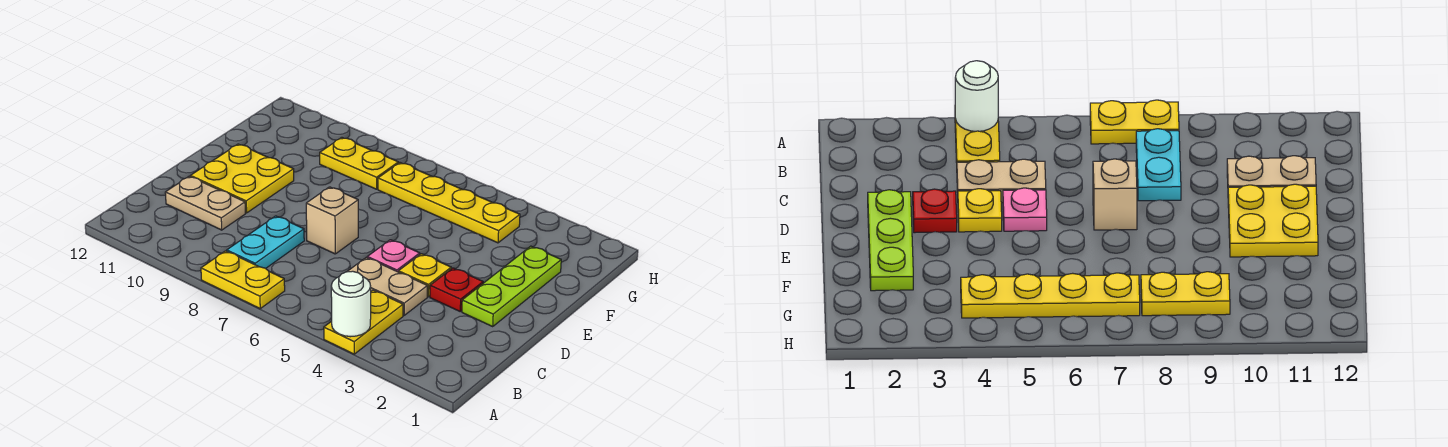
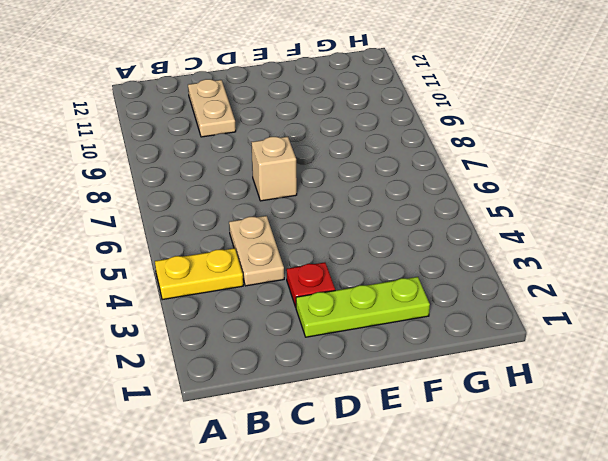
none -> yellow plate A7:A8 level 1
none -> cyan plate B8:C8 level 1
none -> yellow plate D4 level 1

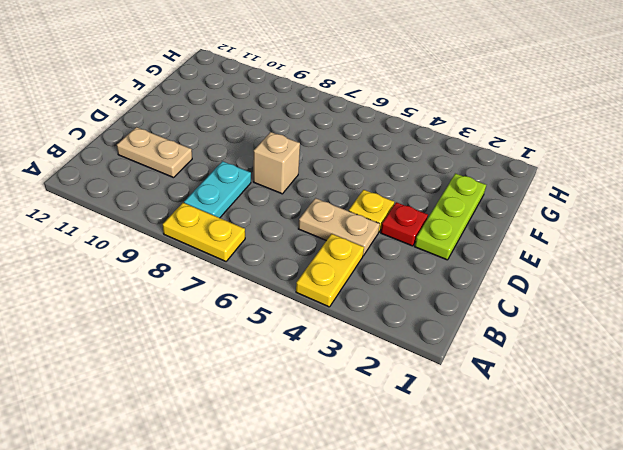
none -> pink plate D5 level 1
none -> yellow plate D10:E11 level 1
none -> yellow plate G4:G7 level 1

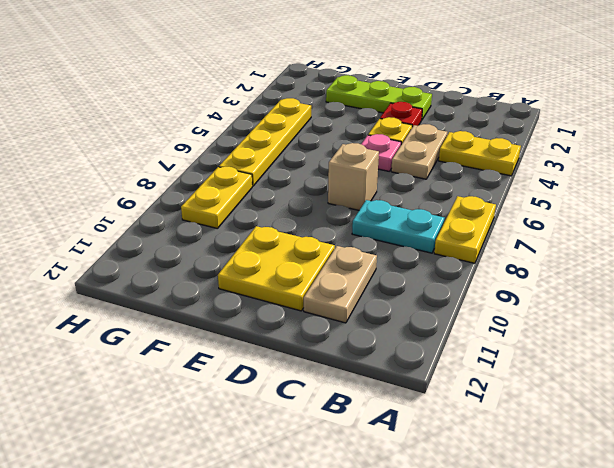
none -> white round brick A4 level 2

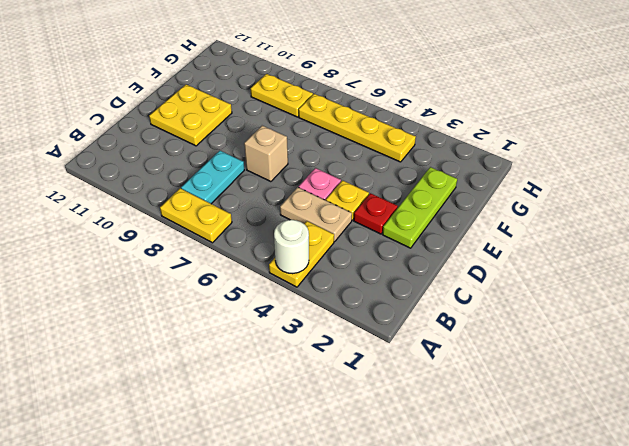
none -> tan plate C10:C11 level 1

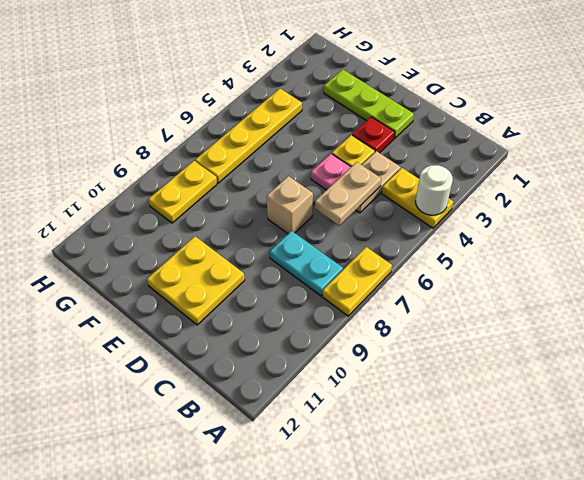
tan plate C5:C6 level 2 -> tan plate C10:C11 level 1

